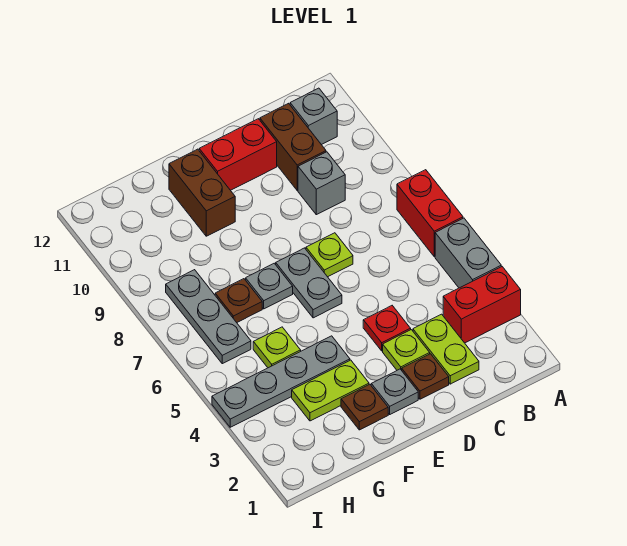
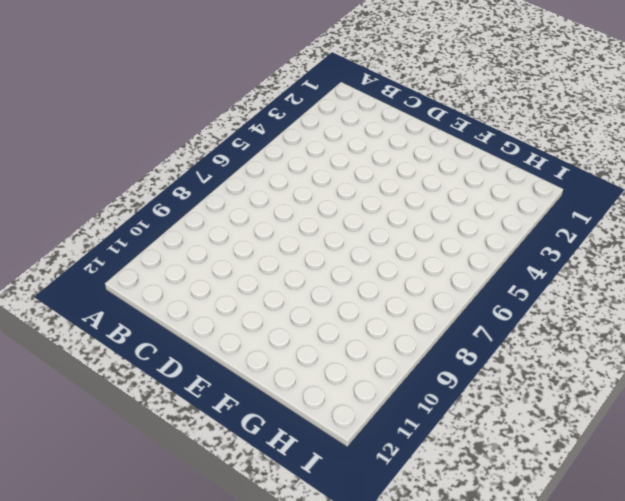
none -> red brick A3:B3 level 1
none -> grey brick A4:A5 level 1
none -> red brick A6:A7 level 1

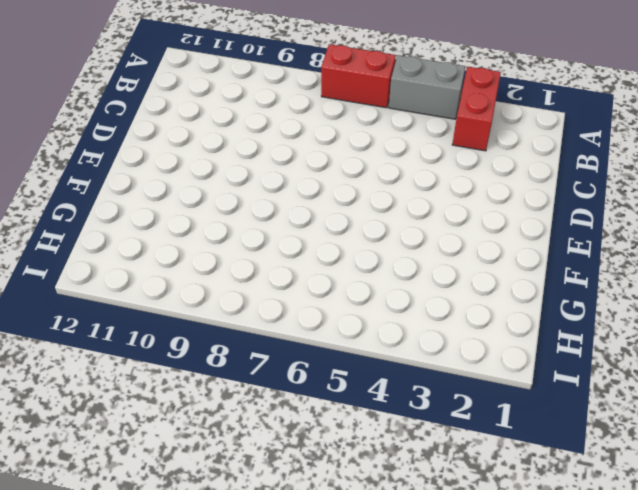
none -> grey brick B11 level 1
none -> lime plate C2:C3 level 1
none -> grey brick C9 level 1

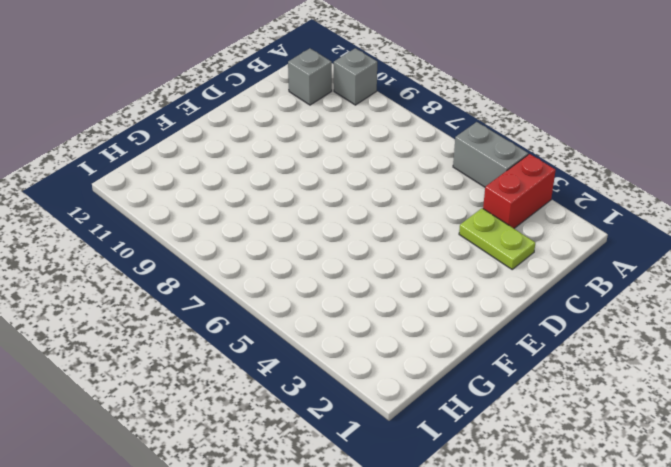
grey brick A10 level 1 -> grey brick C9 level 1
none -> red brick A6:A7 level 1
none -> brown brick C10:C11 level 1
none -> brown plate D2 level 1

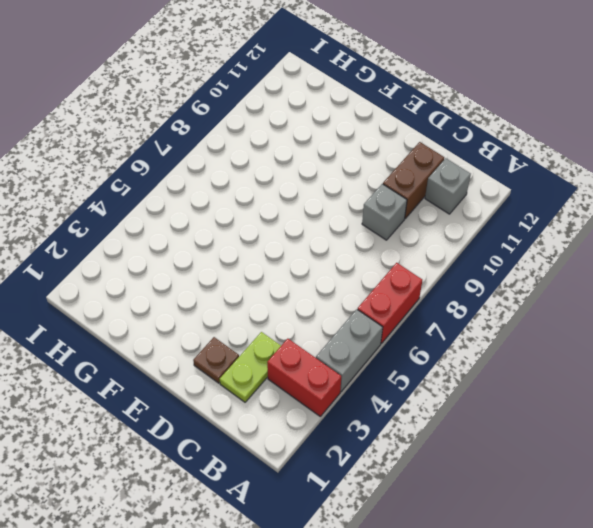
none -> lime plate D3 level 1
none -> red plate D4 level 1
none -> lime plate D7 level 1

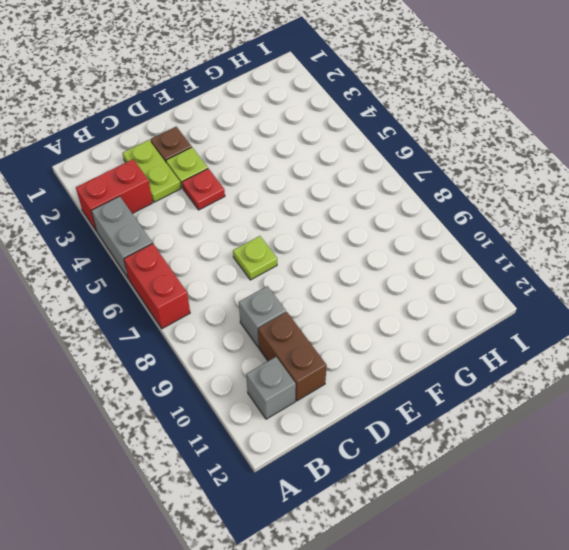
none -> red brick D11:E11 level 1
none -> grey plate E2 level 1
none -> grey plate E6:E7 level 1

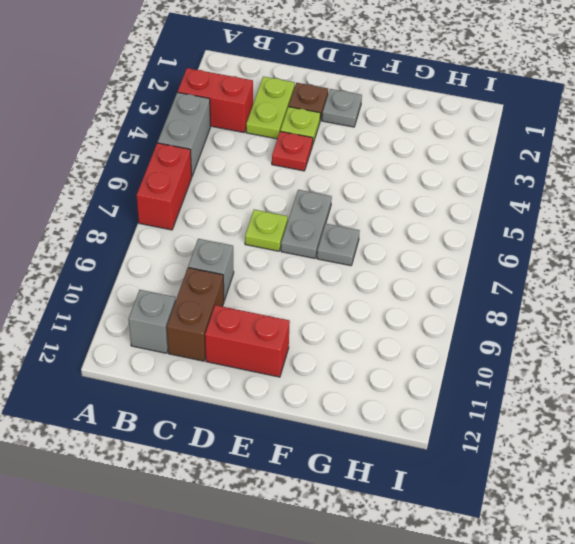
none -> brown plate F2 level 1
none -> lime plate F3:G3 level 1
none -> grey plate F4:I4 level 1

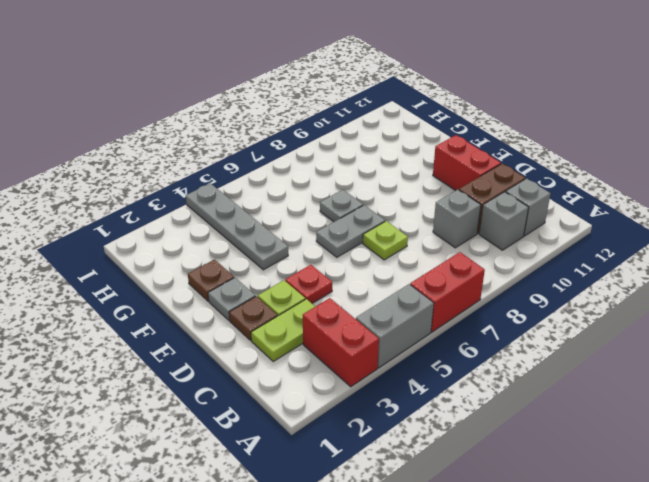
grey brick B10 level 1 -> none
none -> lime plate F3:G3 level 1
none -> brown brick F10:F11 level 1
none -> lime plate G5 level 1

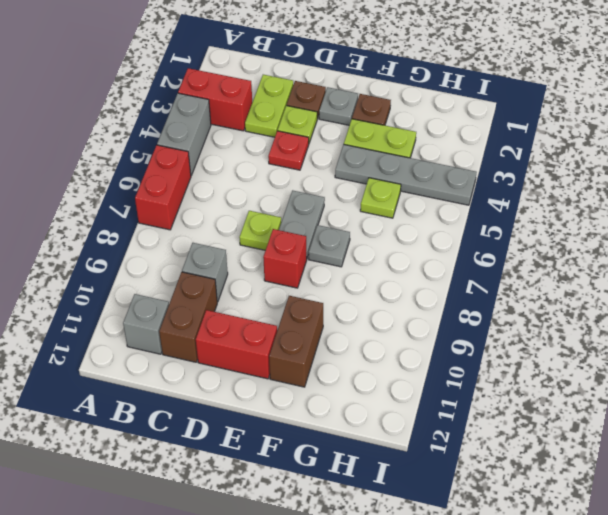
red brick E8 level 1 -> none
none -> brown plate G7 level 1
none -> grey plate H6:H8 level 1

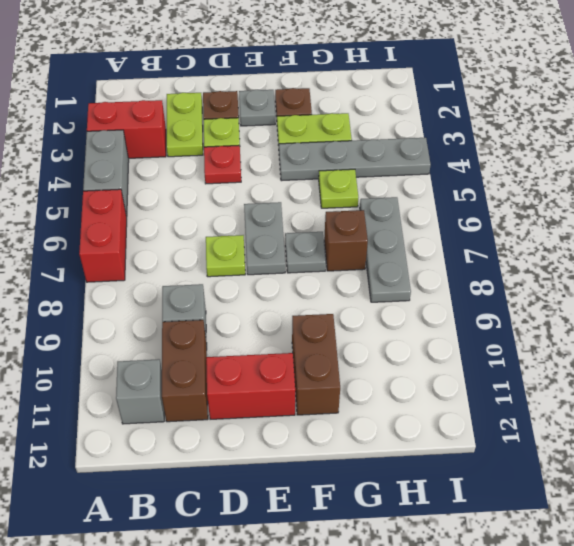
brown brick G7 level 1 -> brown plate G7 level 1

